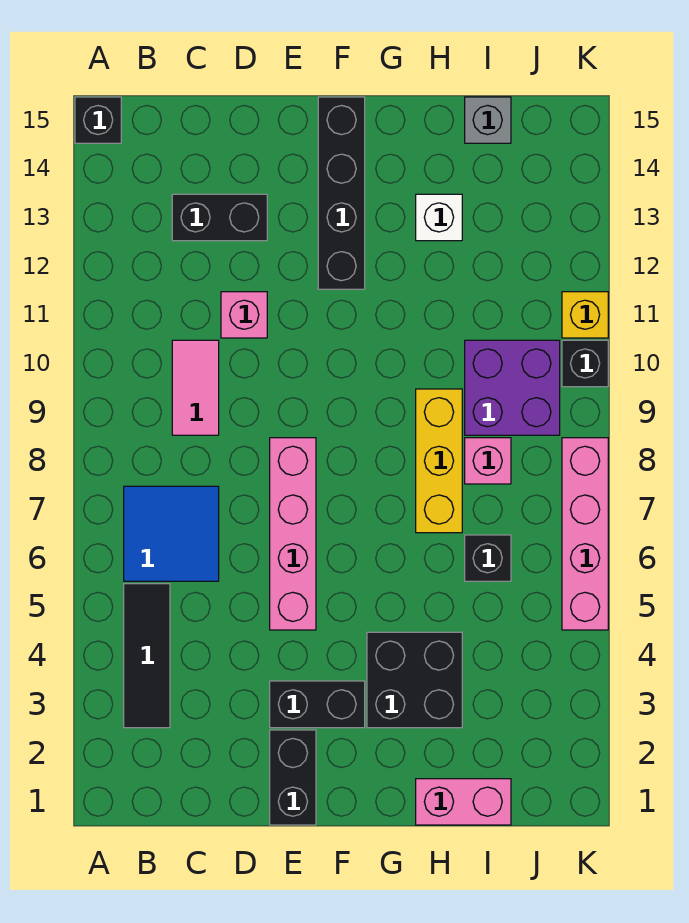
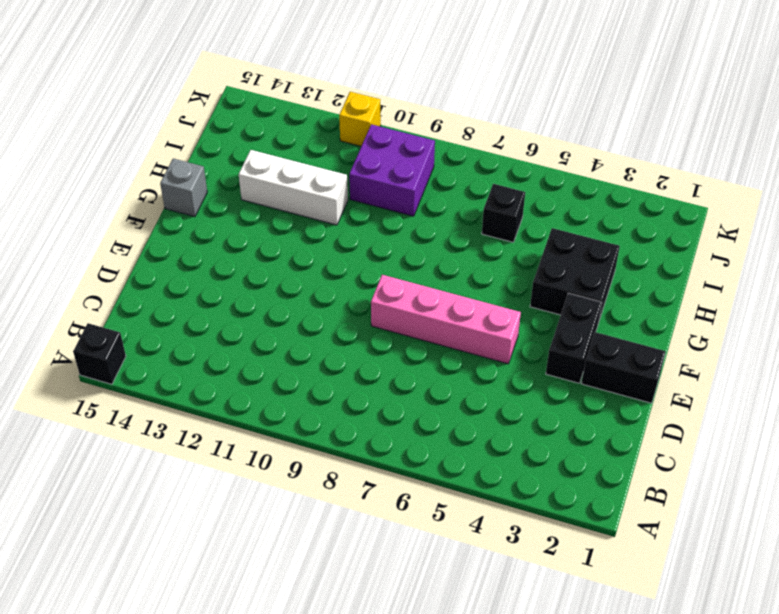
grey brick G15 level 1 -> grey brick I15 level 1
white brick H11:H13 level 1 -> white brick H13 level 1
none -> black tile B3:B5 level 1
none -> blue tile B6:C7 level 1
none -> pink tile C9:C10 level 1

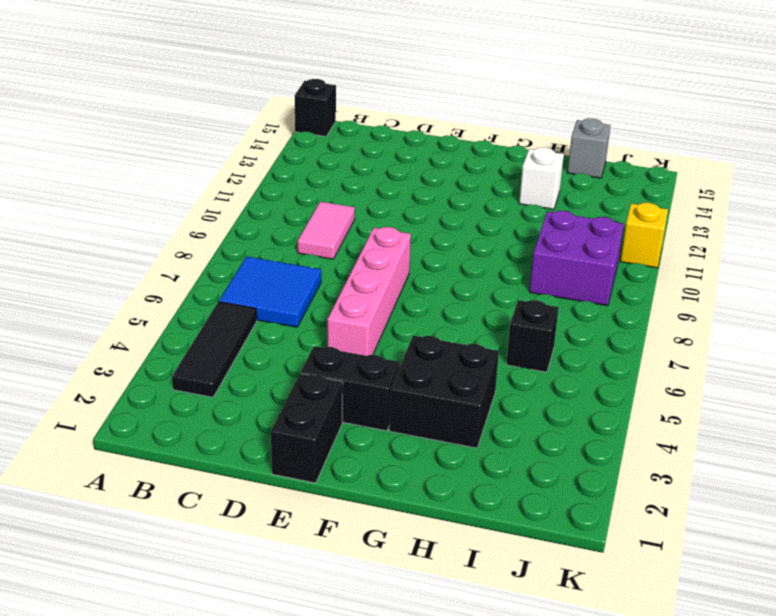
none -> black brick C13:D13 level 1
none -> pink brick D11 level 1
none -> black brick F12:F15 level 1

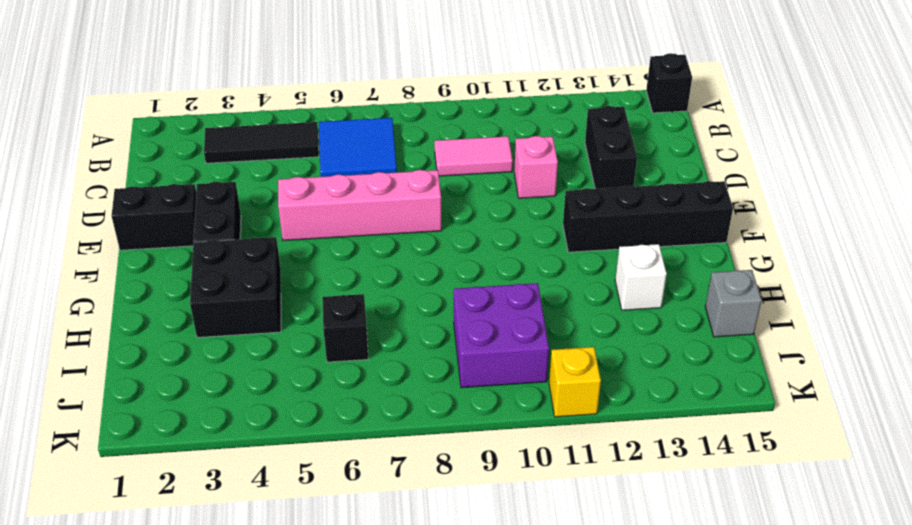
none -> pink brick H1:I1 level 1
none -> yellow brick H7:H9 level 1
none -> pink brick I8 level 1

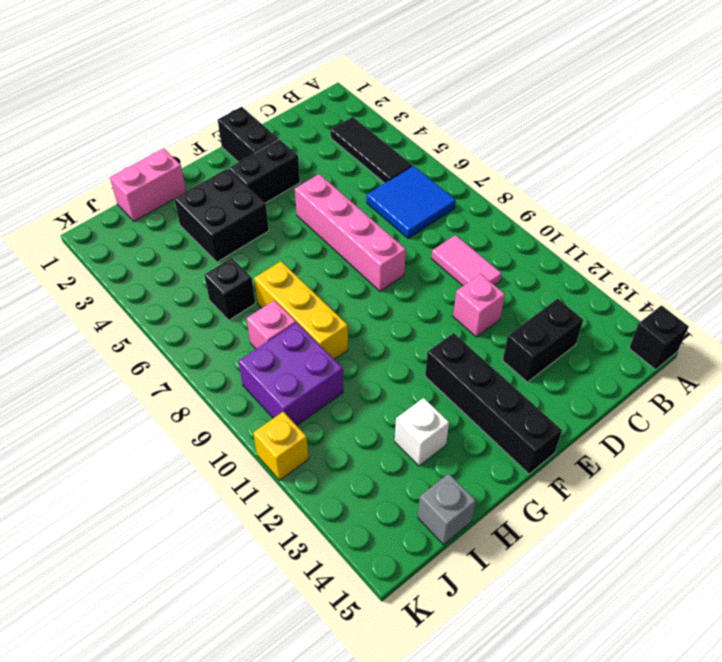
none -> pink brick K5:K8 level 1
none -> black brick K10 level 1

